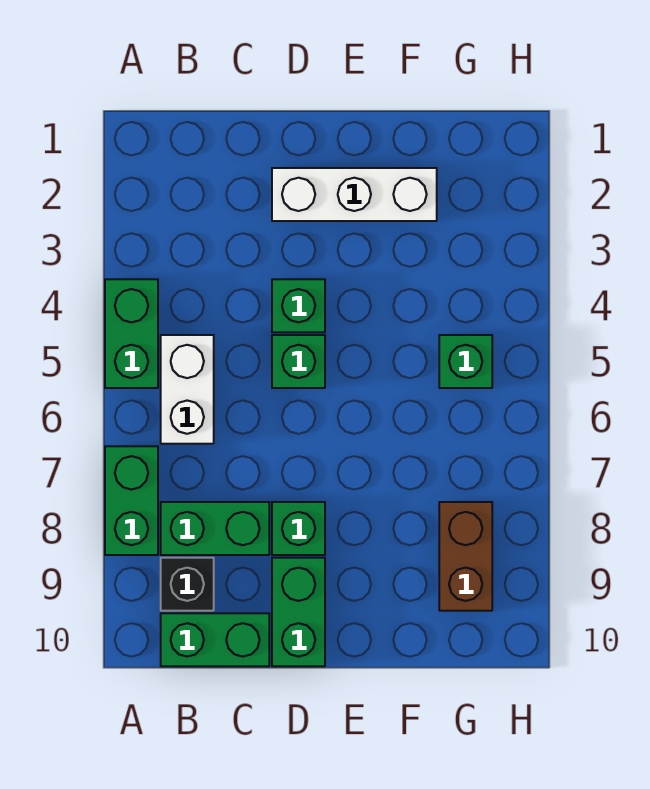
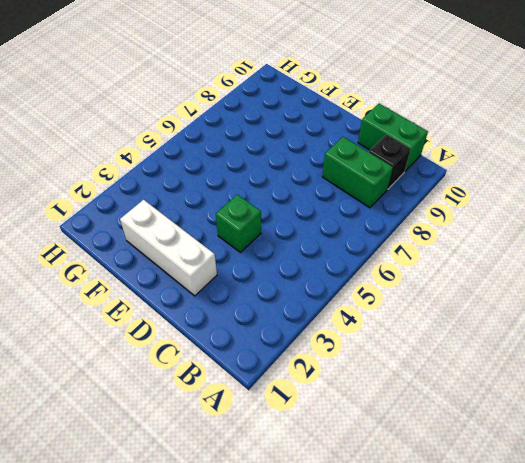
none -> green brick A4:A5 level 1
none -> green brick A7:A8 level 1
none -> white brick B5:B6 level 1

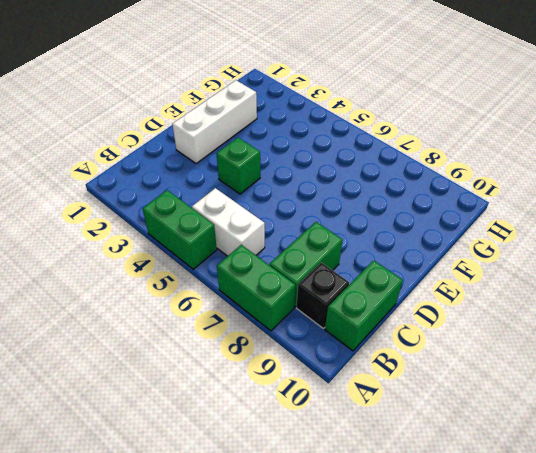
none -> green brick D5 level 1
none -> green brick D8 level 1
none -> green brick D9:D10 level 1

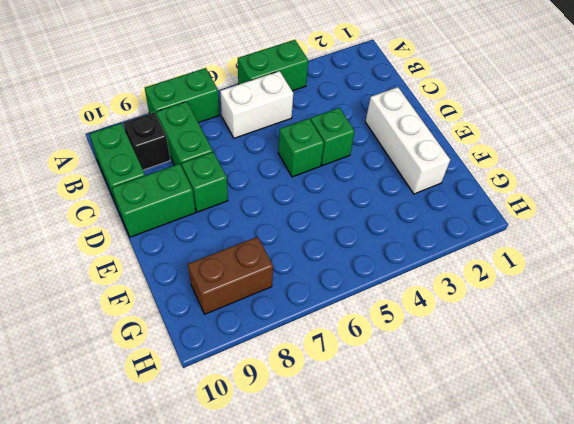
none -> green brick G5 level 1

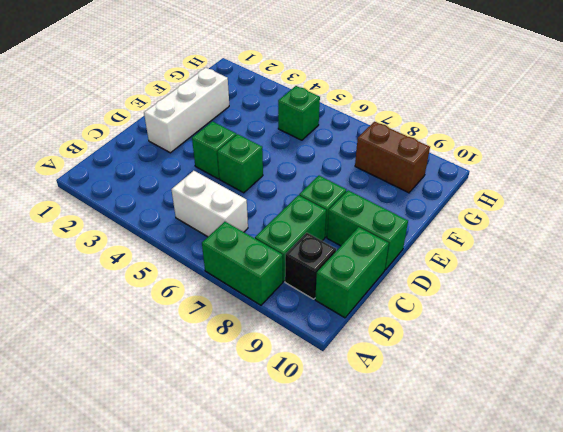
none -> green brick A4:A5 level 1

